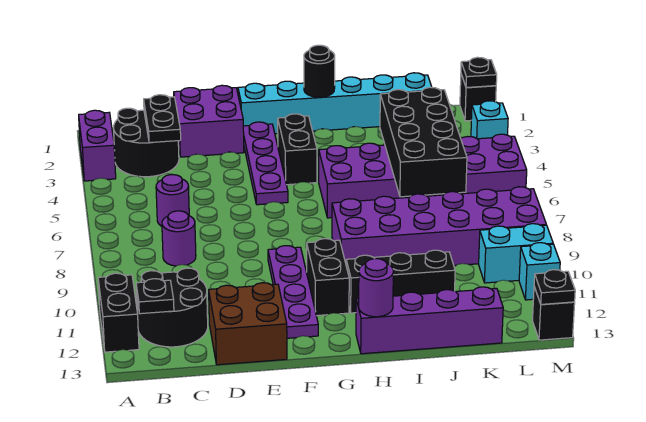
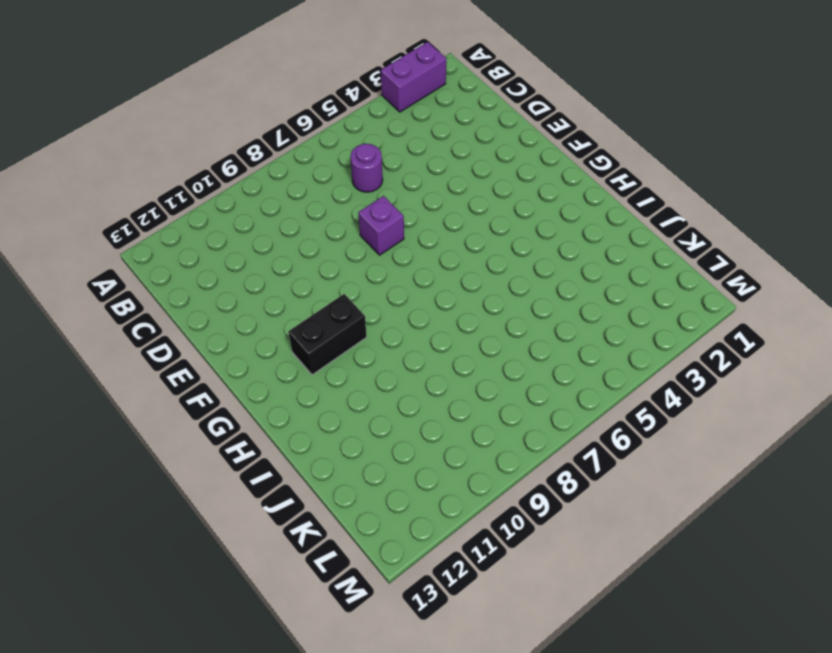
purple brick E7 level 1 -> none
none -> black brick A11:A12 level 1
none -> black round brick B2:C3 level 1
none -> black round brick B11:C12 level 1

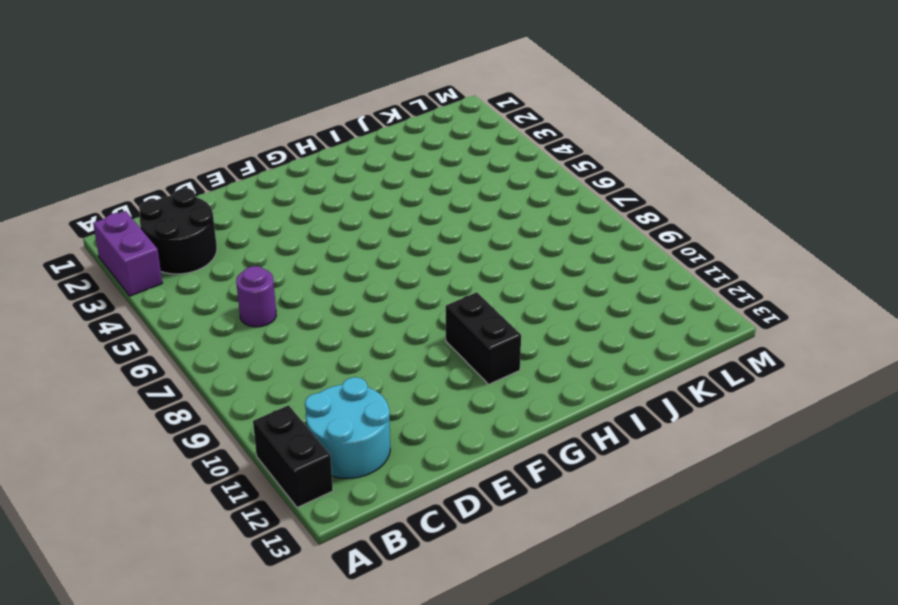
cyan round brick B11:C12 level 1 -> black round brick B11:C12 level 1
none -> purple round brick C8 level 1
none -> purple brick D1:E2 level 1
none -> brown brick D12:E13 level 1

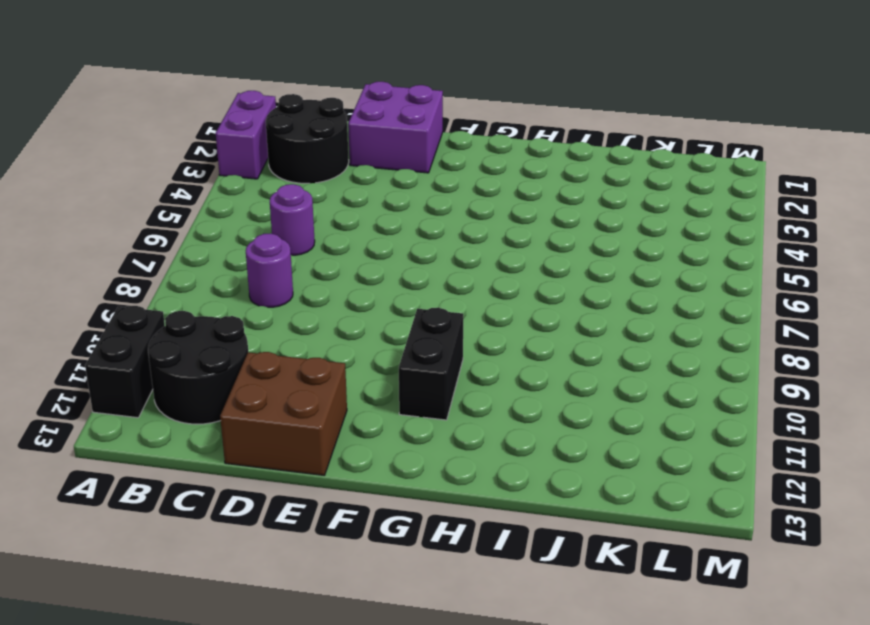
none -> cyan brick F1:K1 level 1
none -> purple plate F2:F5 level 1
none -> purple plate F9:F12 level 1

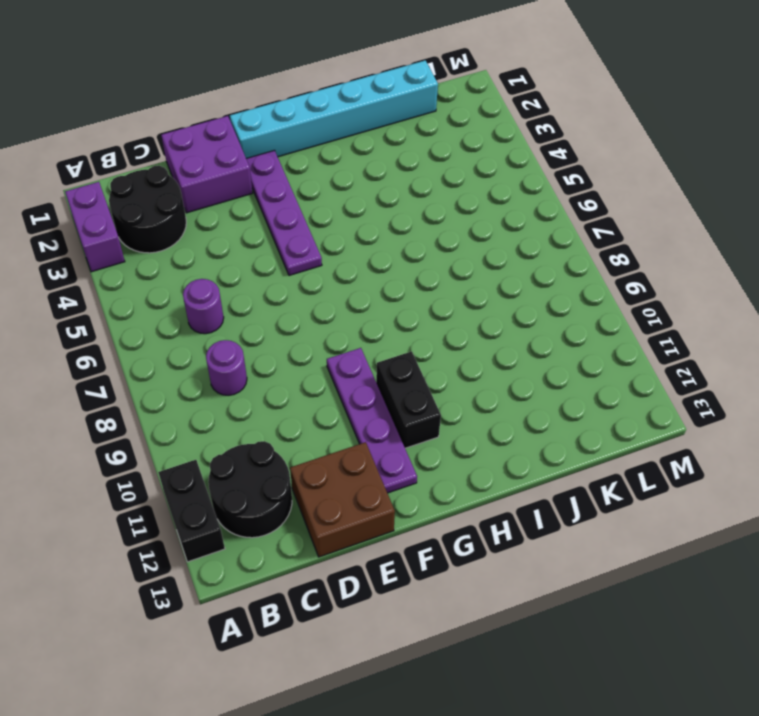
none -> black brick G3:G4 level 1
none -> purple brick H5:M6 level 1
none -> purple brick H8:M9 level 1

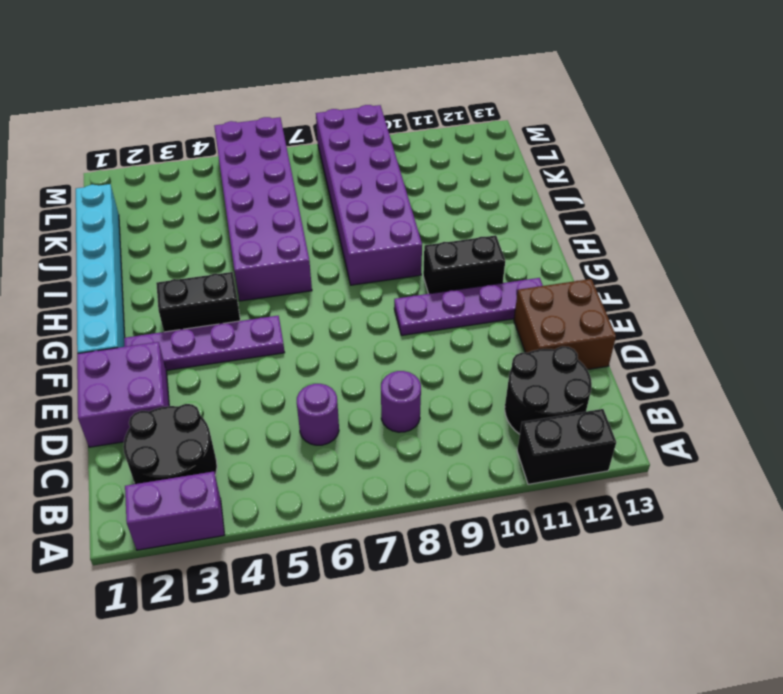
none -> black brick H11:J11 level 1
none -> purple brick H13:K13 level 1
none -> cyan brick L10:M10 level 1

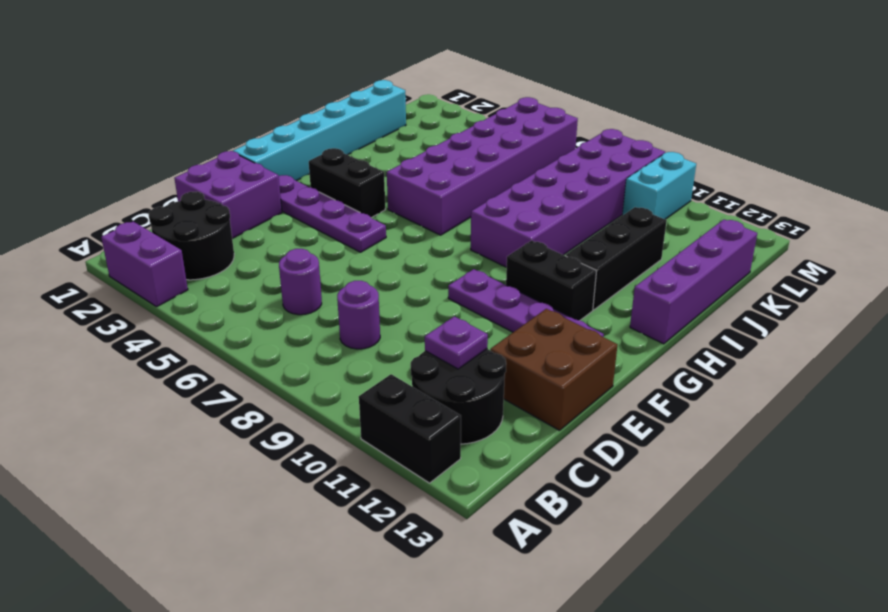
purple plate C11 level 2 -> none
none -> black brick M1 level 1
none -> cyan brick M3 level 1
none -> cyan brick M11 level 1

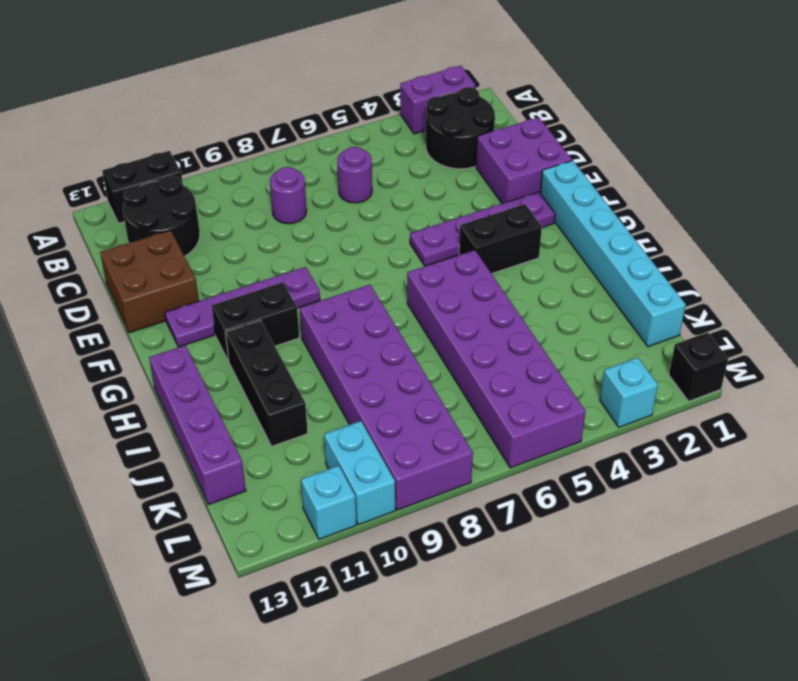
none -> black brick M13 level 1
none -> black plate B12 level 2
none -> black plate C2:C3 level 2

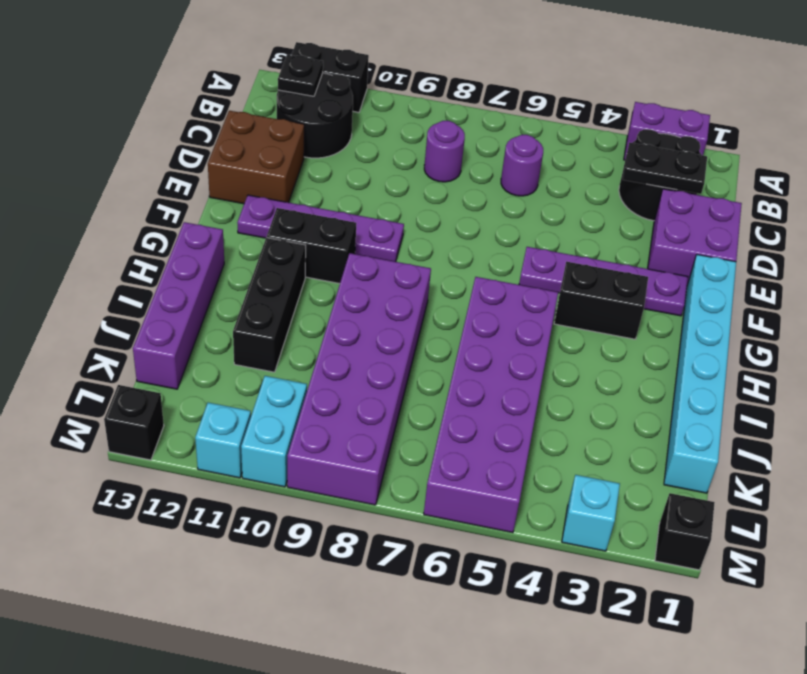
none -> black round brick H1 level 2
none -> purple round brick H13 level 2
none -> black brick J4:K7 level 2

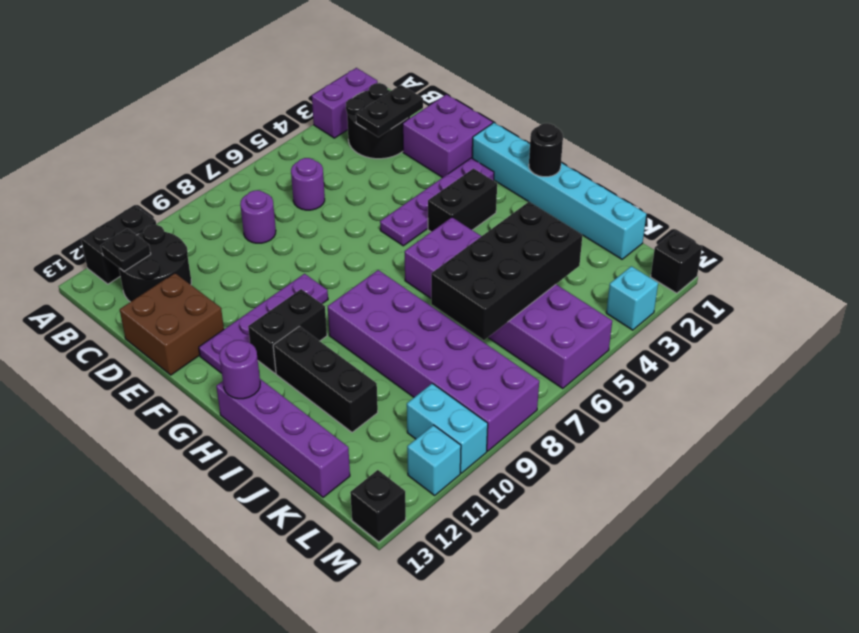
none -> black plate M1 level 2
none -> black plate M13 level 2

